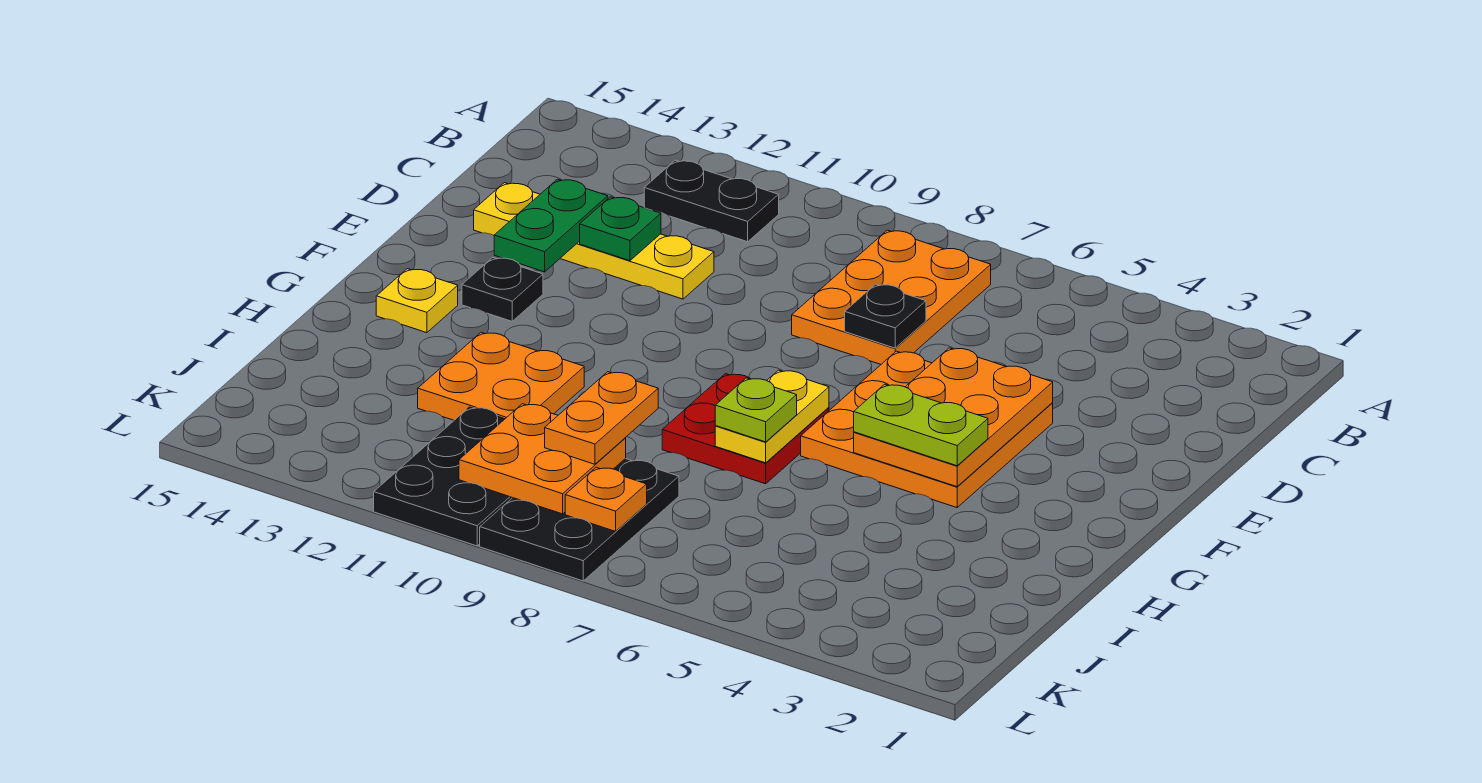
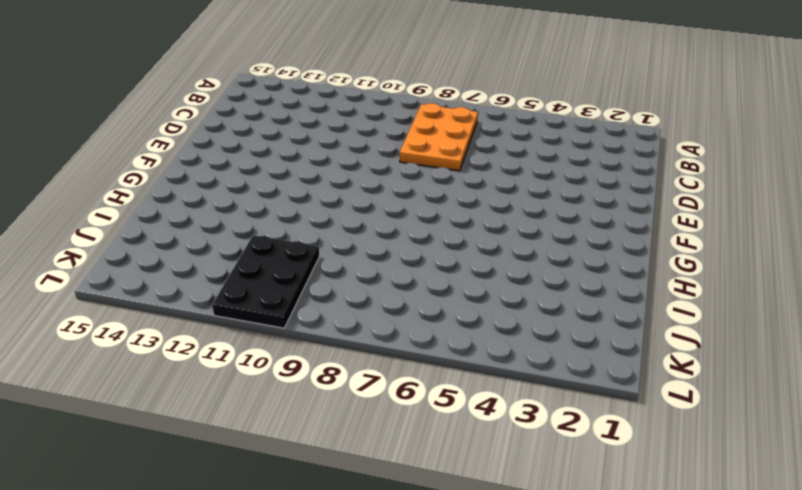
none -> black plate B11:B12 level 1
none -> yellow plate D11:D14 level 1
none -> orange plate E4:G6 level 1

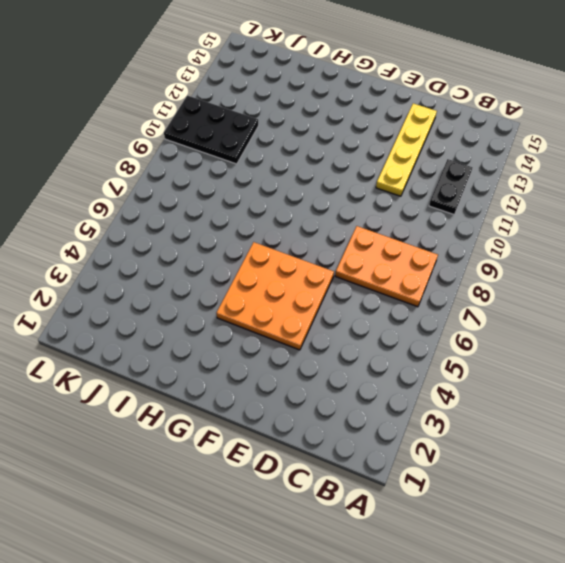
none -> black plate F13 level 1
none -> red plate G7:H8 level 1
none -> yellow plate G14 level 1

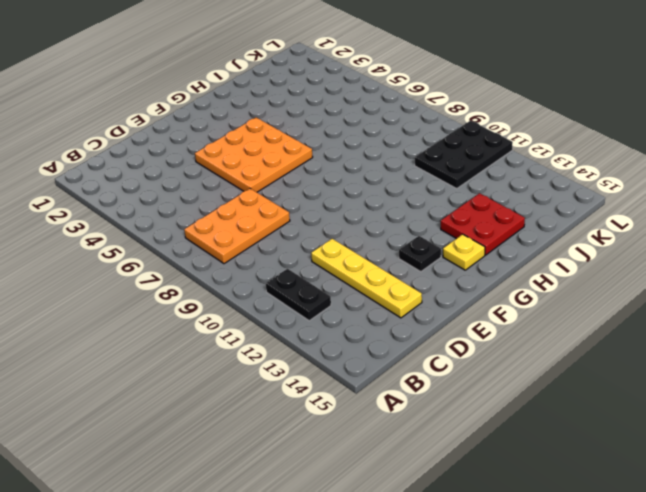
red plate H13:I14 level 1 -> red plate G7:H8 level 1
none -> orange plate H11:I12 level 1
none -> black plate J8:L9 level 1
none -> black plate D7 level 2

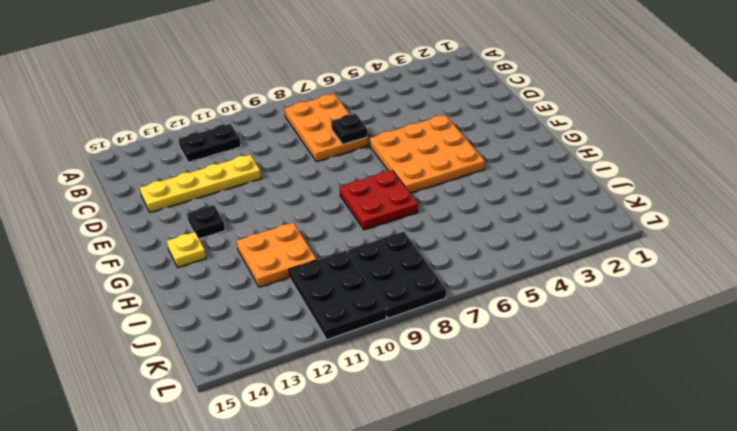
none -> green plate D12 level 2
none -> green plate D13:E13 level 2
none -> orange plate E4:G5 level 2

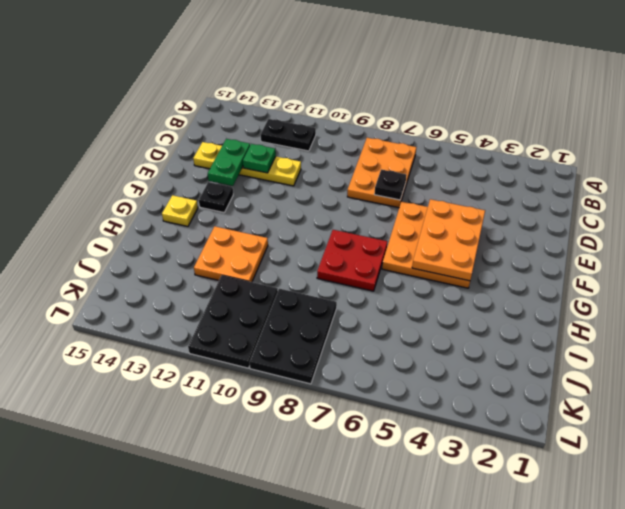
none -> yellow plate G7:H7 level 2
none -> orange plate J9:K10 level 2
none -> orange plate K8 level 2

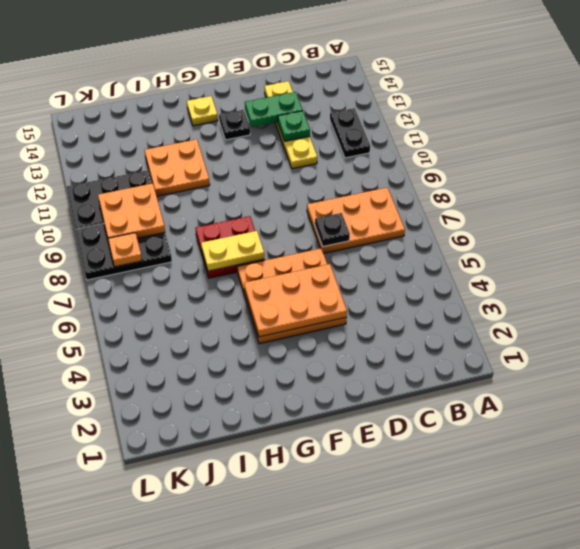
none -> lime plate G4:G5 level 3
none -> lime plate H7 level 3
none -> orange plate I9:J9 level 3

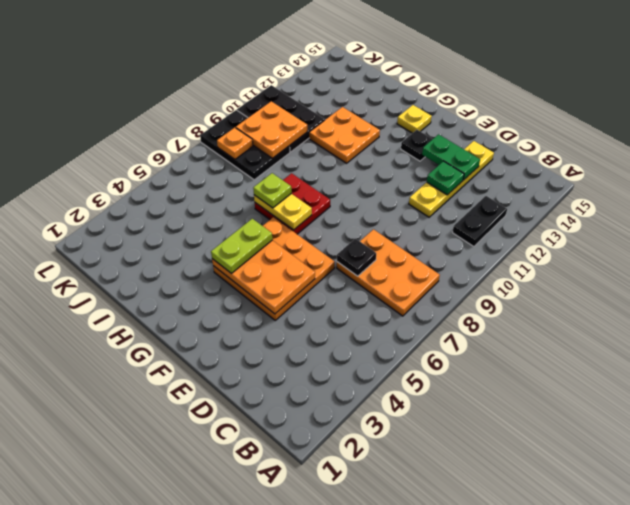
none -> orange plate I9:J9 level 3

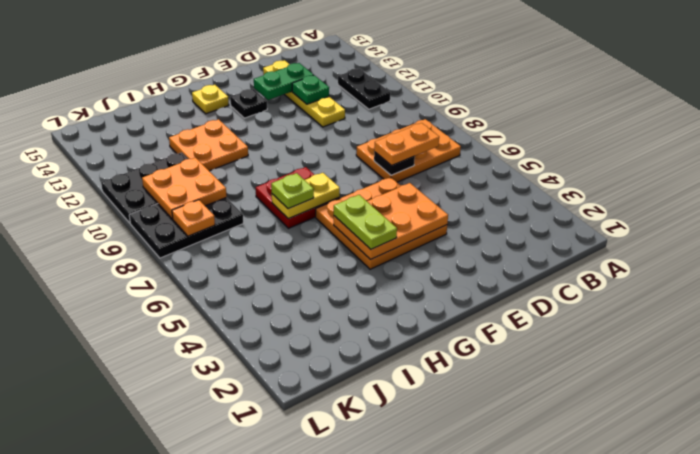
orange plate C7:D7 level 3 -> orange plate I9:J9 level 3

